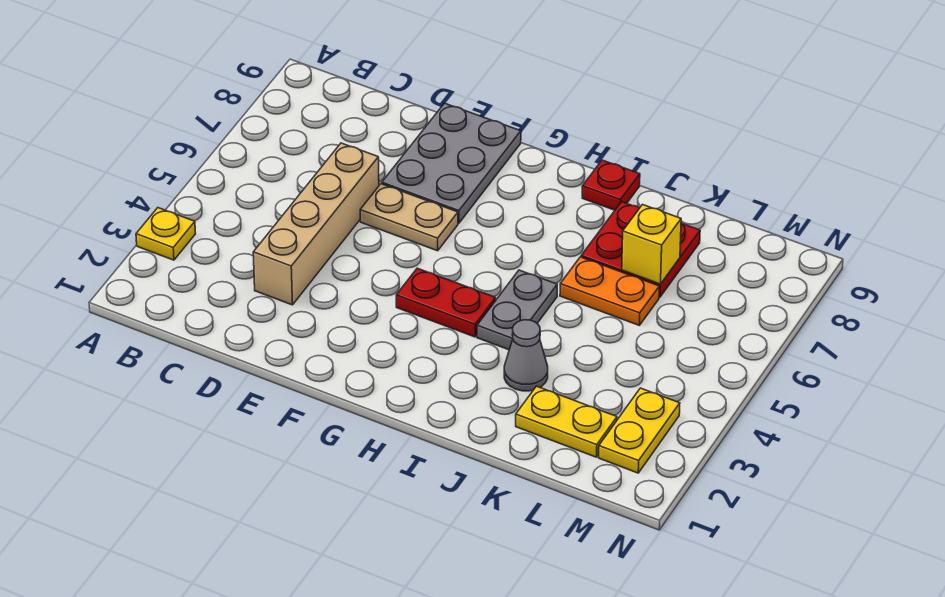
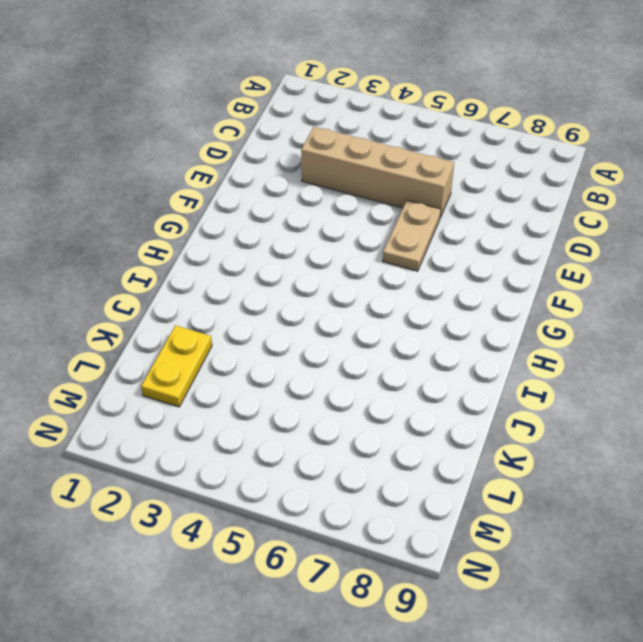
none -> yellow plate A3 level 1
none -> grey plate E7:F9 level 1
none -> red plate G4:H4 level 1

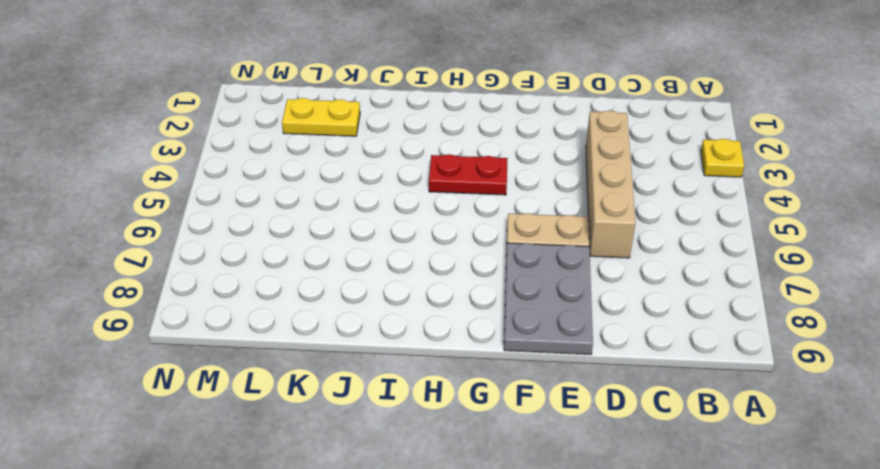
none -> grey plate I4:I5 level 1
none -> red plate I9 level 1
none -> grey cone J3 level 1

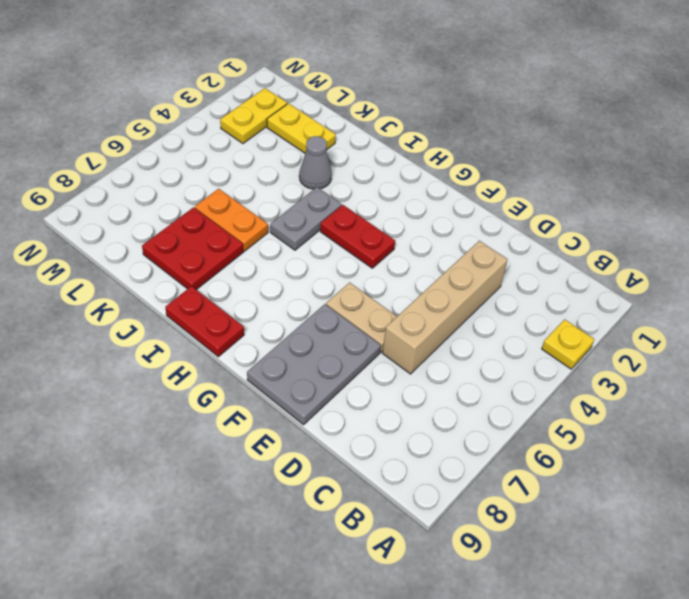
red plate H9:I9 level 1 -> red plate I9 level 1
none -> yellow brick K7 level 2

